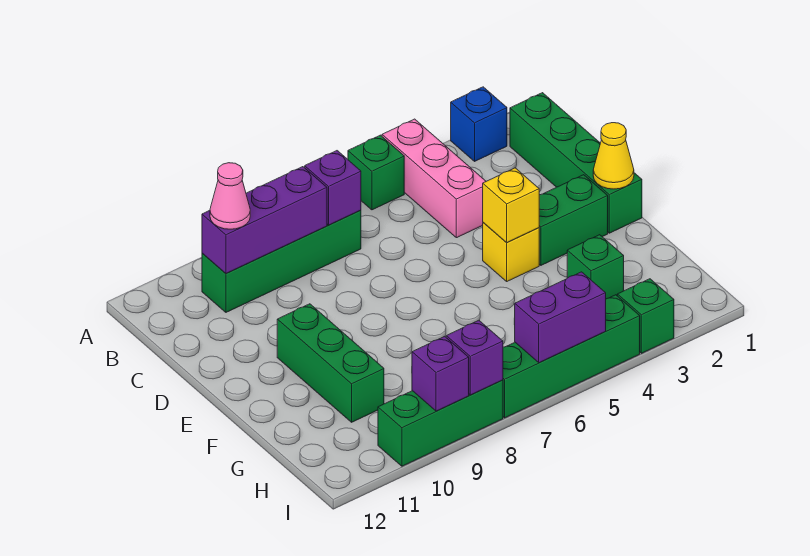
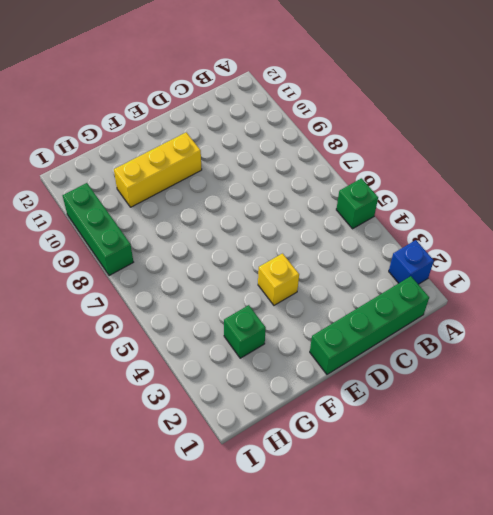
yellow brick E10:G10 level 1 -> green brick E10:G10 level 1
none -> pink brick A4:C4 level 1
none -> green brick B7:B10 level 1
none -> green brick E2:E3 level 1

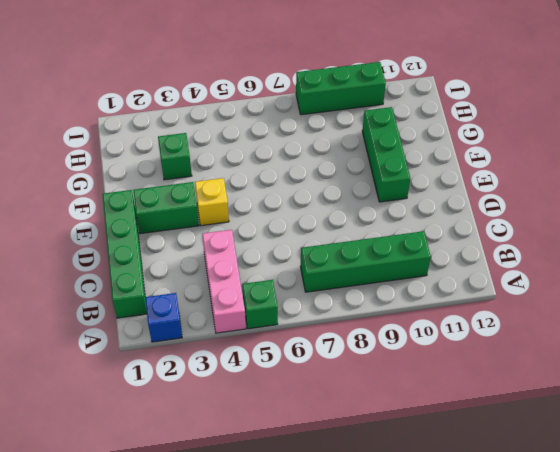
none -> green brick I3 level 1
none -> green brick I4:I7 level 1
none -> purple brick B7 level 2

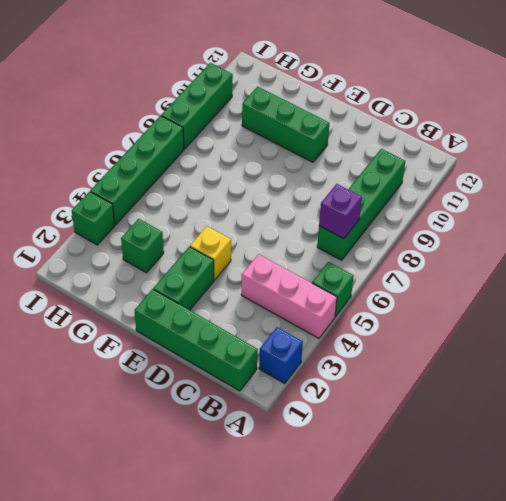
none -> purple brick B8:B10 level 2
none -> yellow cone E1 level 2
none -> yellow brick E4 level 2

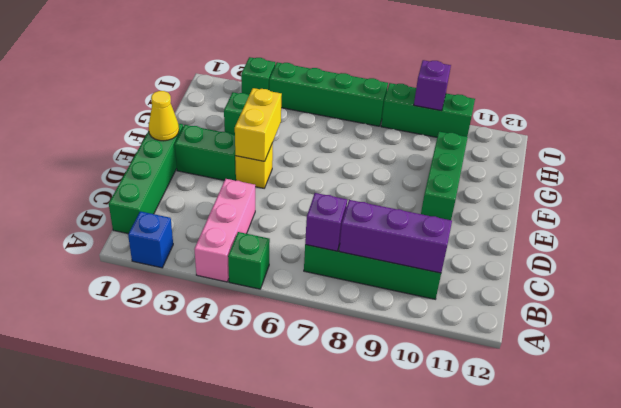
yellow brick E4:F4 level 2 -> yellow brick E4 level 2
none -> purple brick I5:I6 level 2
none -> purple brick I8 level 2
none -> pink cone B10 level 3

